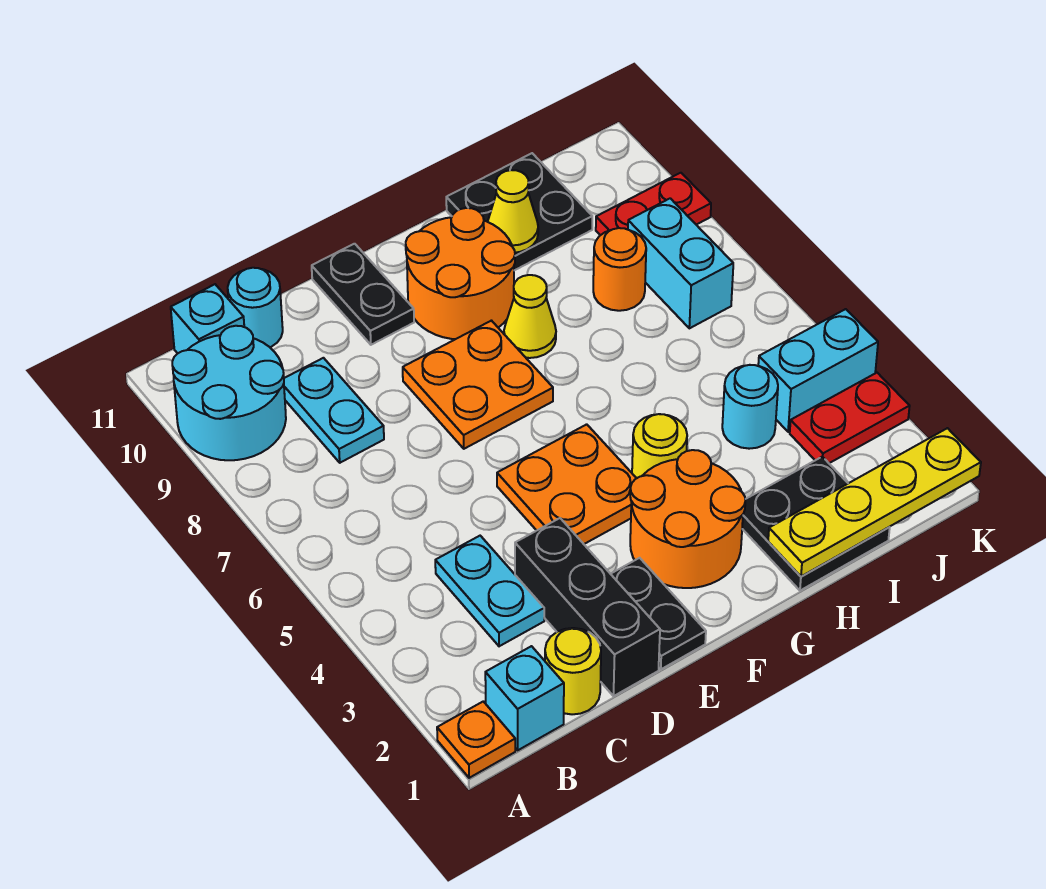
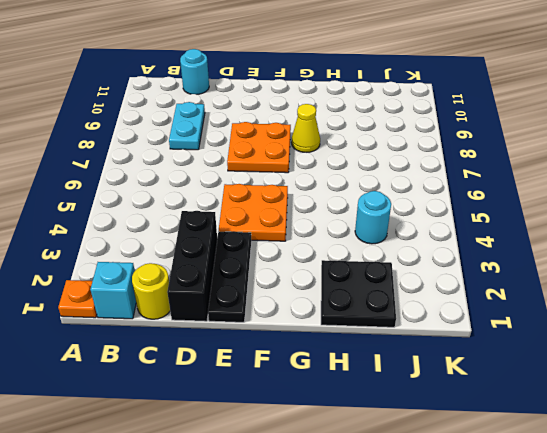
black plate E1:E3 level 1 -> black plate E1:E2 level 1
none -> cyan round brick A9:B10 level 1
none -> cyan brick B11 level 1
none -> cyan plate C3:C4 level 1

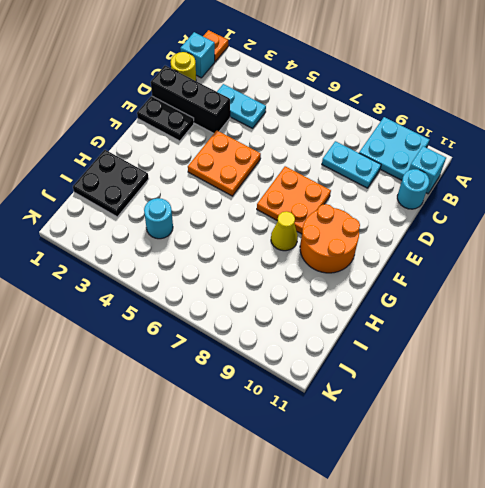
cyan plate A9:B10 level 1 -> cyan round brick A9:B10 level 1
none -> black plate E10:E11 level 1
none -> orange round brick F2:G3 level 1
none -> yellow round brick G4 level 1

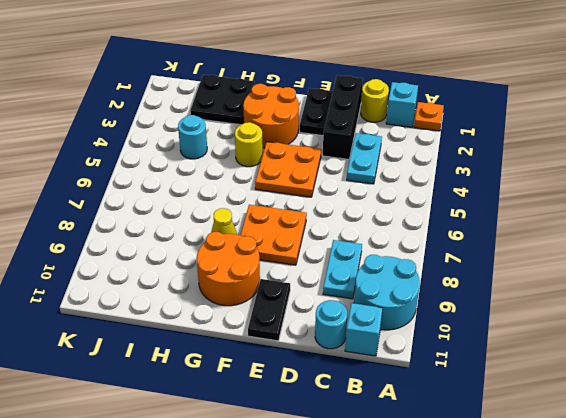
none -> black plate H10:I11 level 1
none -> orange round brick I8 level 1
none -> red plate J3:K3 level 1

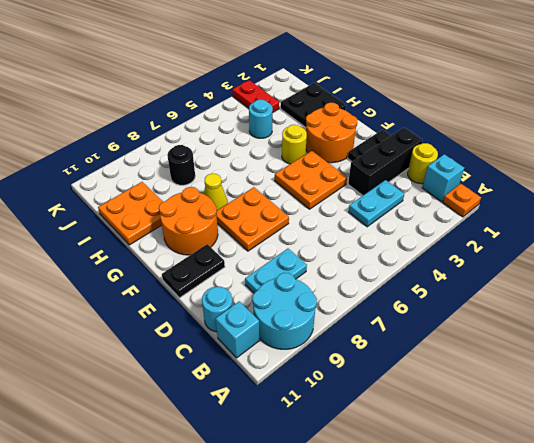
orange plate H10:I11 level 1 -> black plate H10:I11 level 1
black round brick I8 level 1 -> orange round brick I8 level 1
none -> cyan brick J4:K4 level 1
none -> cyan brick J7:J8 level 1
none -> red plate J9:K9 level 1

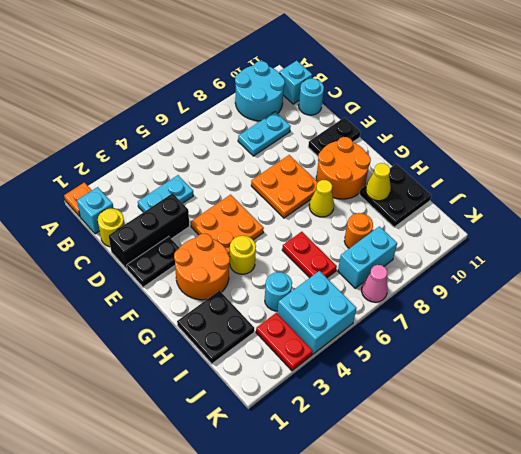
red plate H6:I6 level 1 -> red plate J9:K9 level 1
cyan brick J4:K5 level 1 -> cyan brick J4:K4 level 1
pink cone K7 level 1 -> none
none -> yellow plate H1:K1 level 2

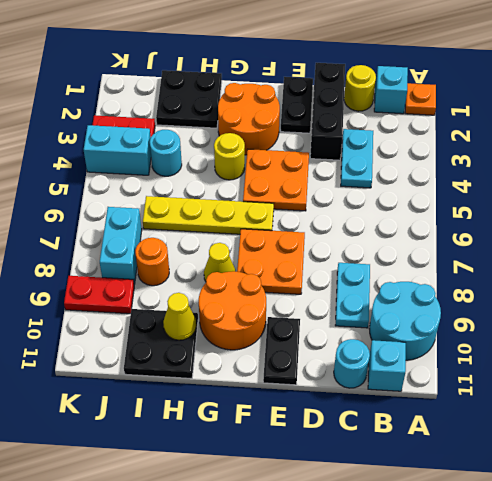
yellow plate F6:I6 level 1 -> yellow plate H1:K1 level 2

